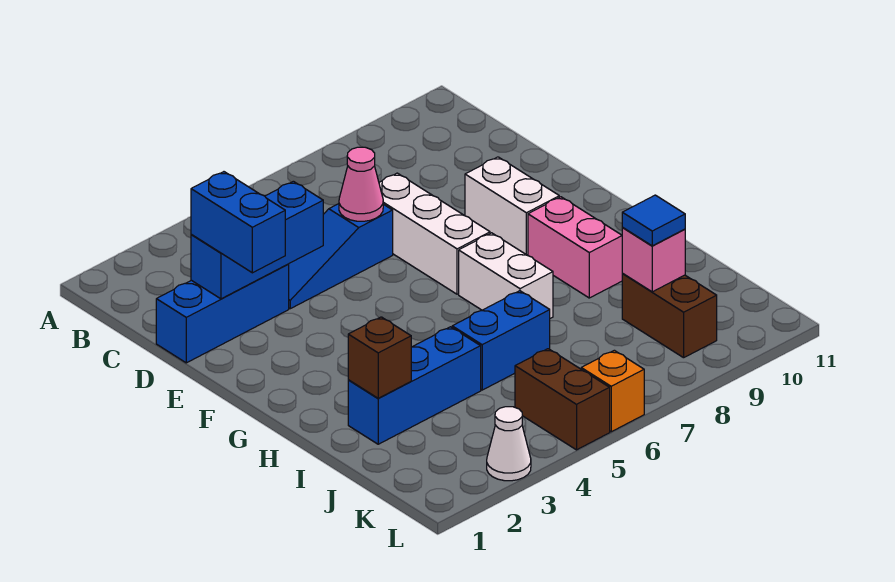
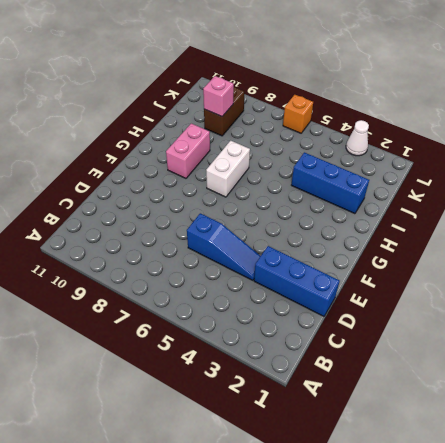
none -> white brick D7:F7 level 1
none -> white brick E9:F9 level 1
none -> blue brick I5:I6 level 1

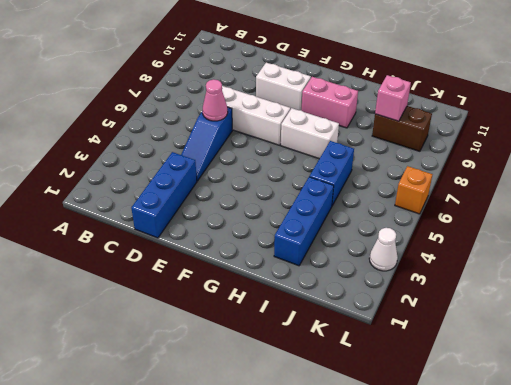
none -> brown brick K5:L5 level 1
none -> blue brick D2:D4 level 2
none -> brown brick I2 level 2

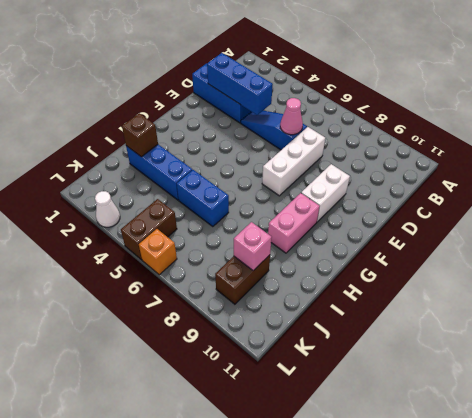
none -> white brick G7:H7 level 1
none -> blue brick D2:E2 level 3
none -> blue tile J9 level 3

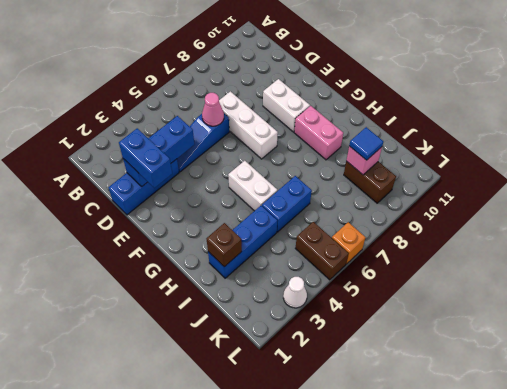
white brick G5:H5 level 1 -> white brick G7:H7 level 1

